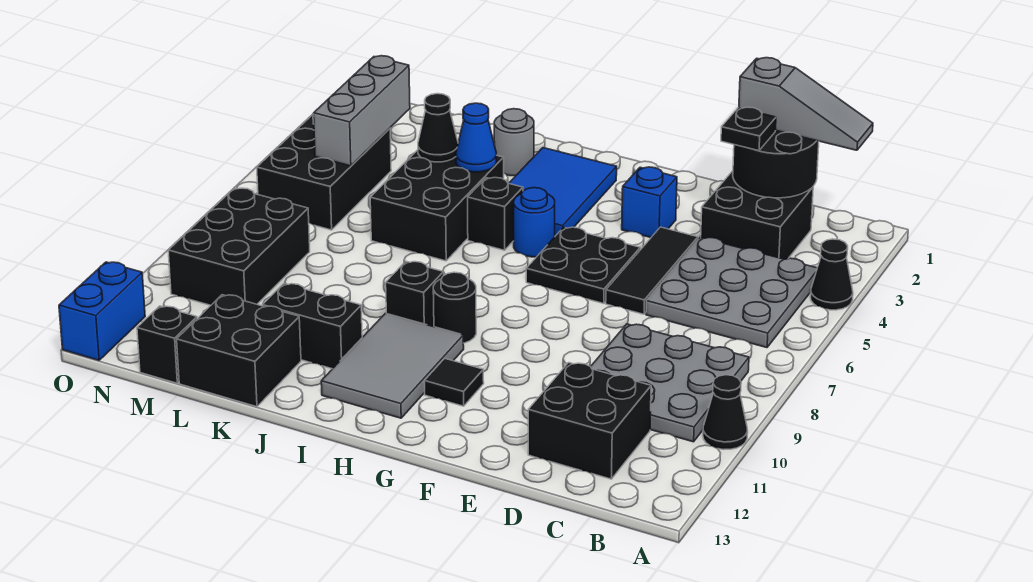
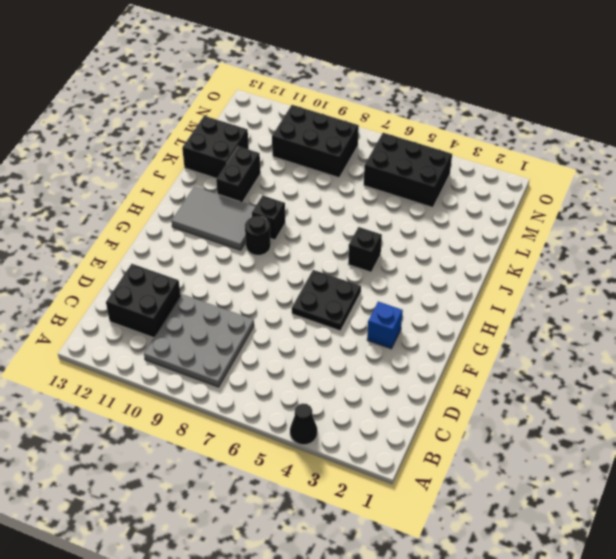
none -> black cone A10 level 1
none -> grey plate B4:D6 level 1
none -> black brick C2:D3 level 1
none -> black tile E4:E6 level 1

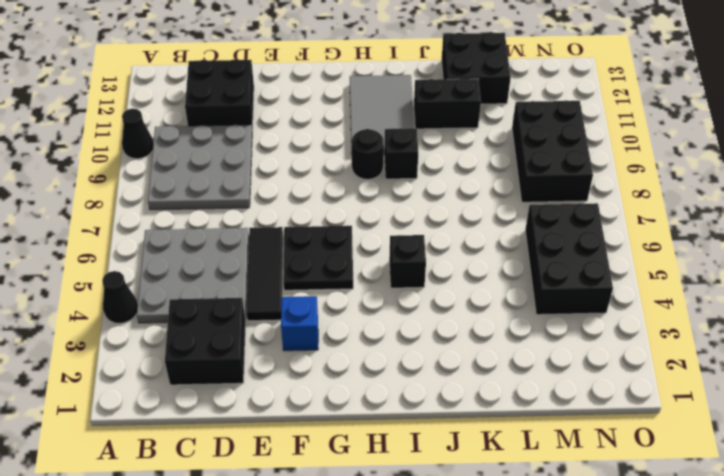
none -> black tile G11 level 1
none -> blue tile H2:I4 level 1
none -> blue round brick H5 level 1
none -> grey round brick J2 level 1

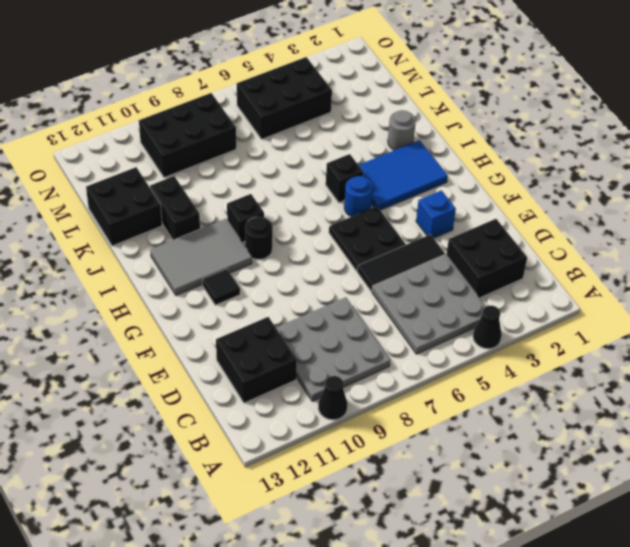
none -> black brick J4:K6 level 1
none -> black brick M13 level 1
none -> blue brick O12:O13 level 1
none -> black round brick C1:D2 level 2

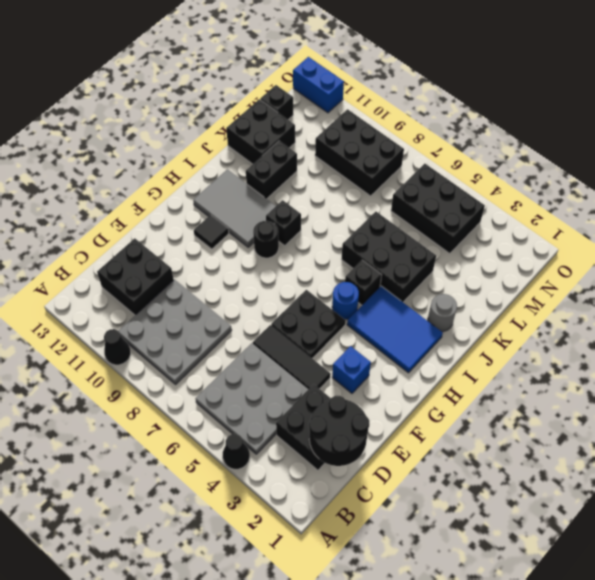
none -> blue cone J4 level 2
none -> black cone K4 level 2
none -> grey brick M3:M5 level 2
none -> grey slope B1:D1 level 3 top D

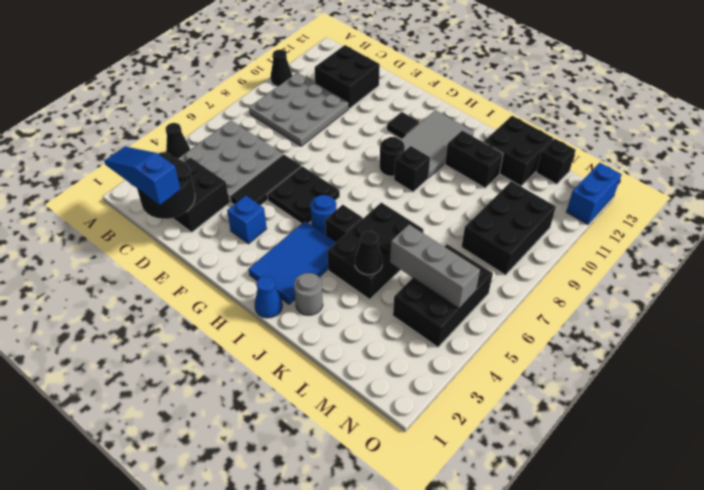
blue slope B1:D1 level 3 top D -> grey slope B1:D1 level 3 top D
blue cone I1 level 1 -> blue cone J4 level 2
grey brick L5:N5 level 2 -> grey brick M3:M5 level 2
none -> black plate D2 level 3

